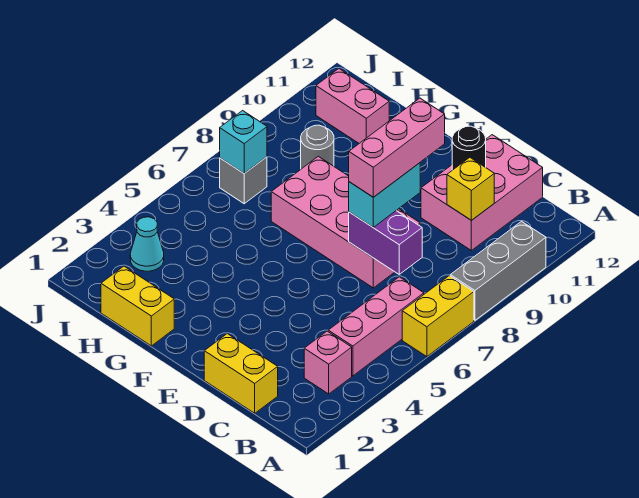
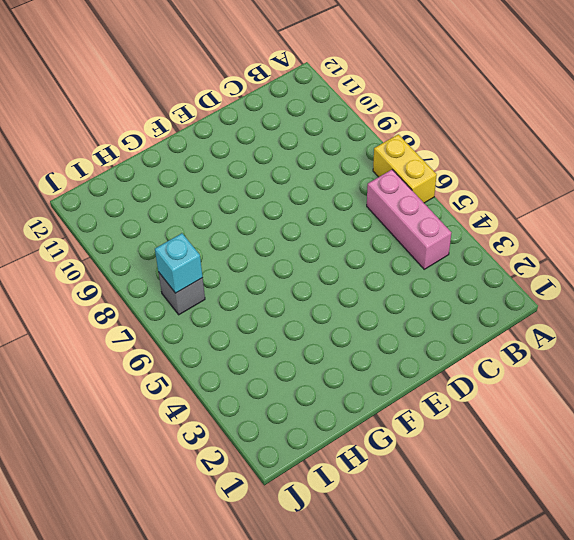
none -> grey brick A8:A10 level 1
none -> pink brick B3 level 1
none -> yellow brick C1:D1 level 1

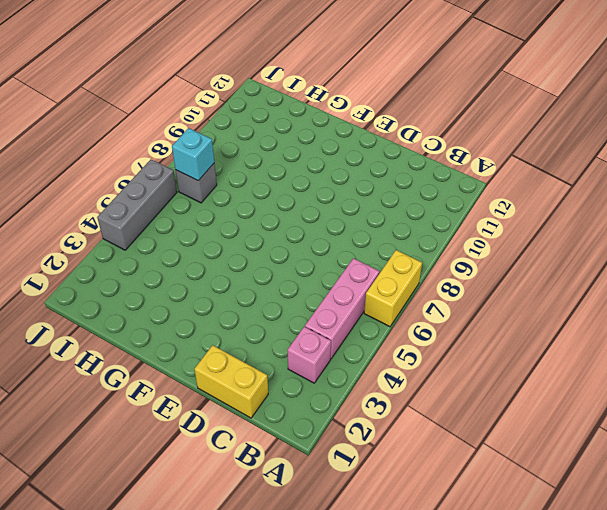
grey brick J4:J6 level 1 -> grey brick A8:A10 level 1
none -> pink brick C10:D12 level 1
none -> pink brick D7:G8 level 1
none -> yellow brick G1:H1 level 1

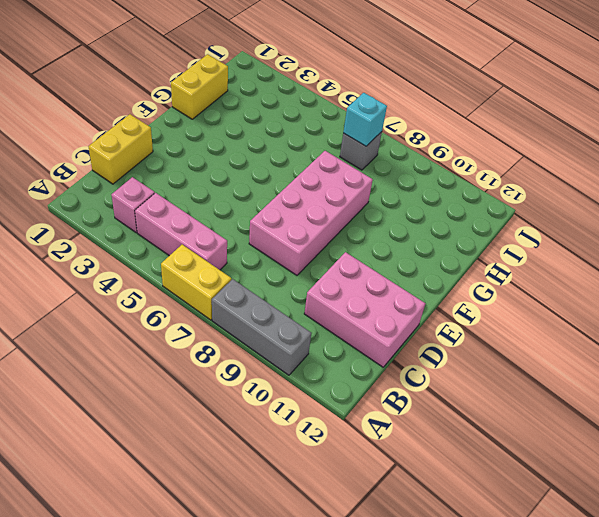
none -> grey round brick H9 level 1
none -> pink brick H11:I11 level 1
none -> cyan cone I3 level 1

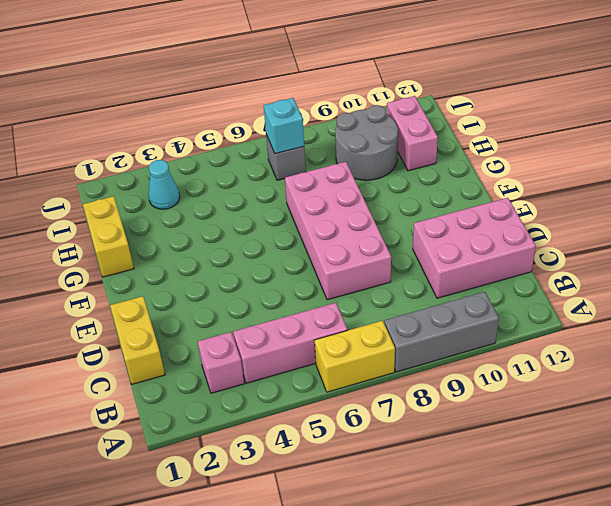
grey round brick H9:I10 level 1 -> grey round brick H9 level 1
none -> purple brick C7:D7 level 2
none -> yellow brick C10 level 2
none -> black round brick D11 level 2

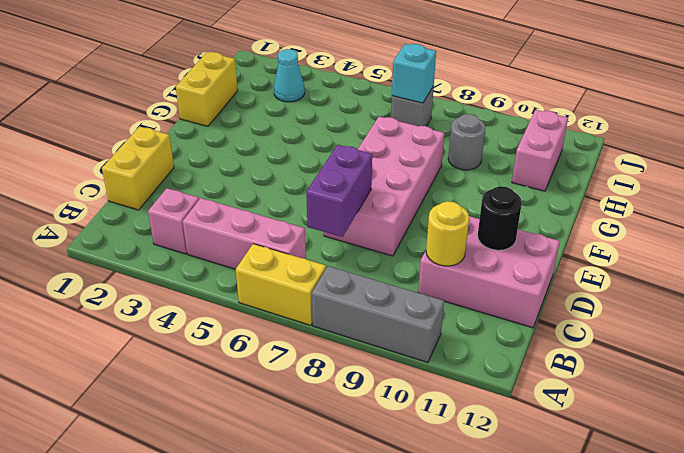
yellow round brick C10 level 2 -> yellow brick C10 level 2
none -> cyan brick D7:D8 level 3
none -> pink brick D7:D9 level 4

